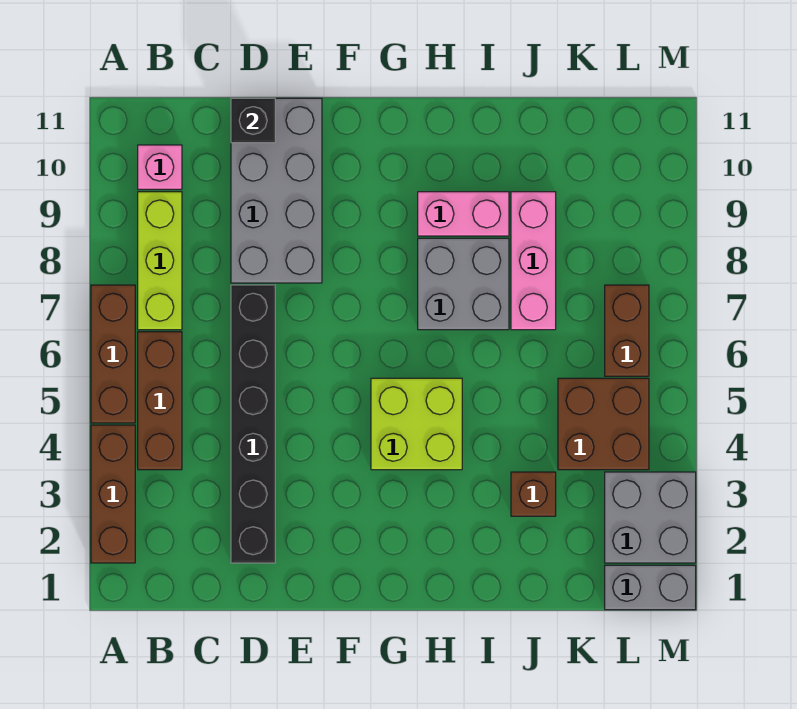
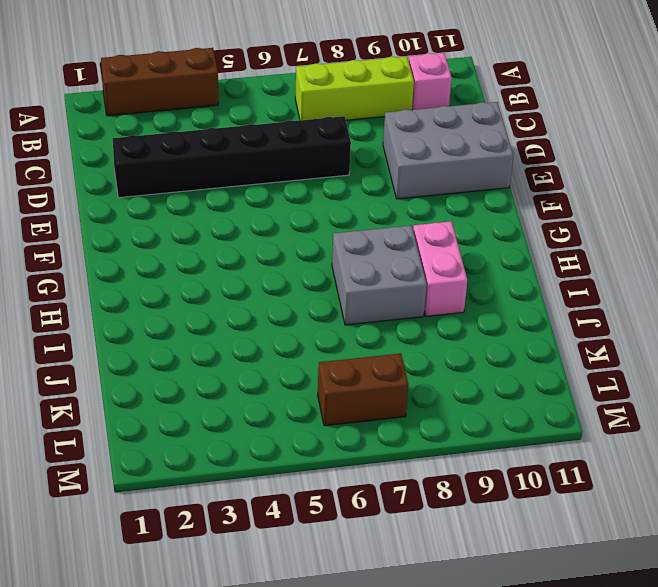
grey brick D9:E11 level 1 -> grey brick D8:E11 level 1
none -> brown brick A5:A7 level 1
none -> brown brick B4:B6 level 1
none -> lime brick G4:H5 level 1

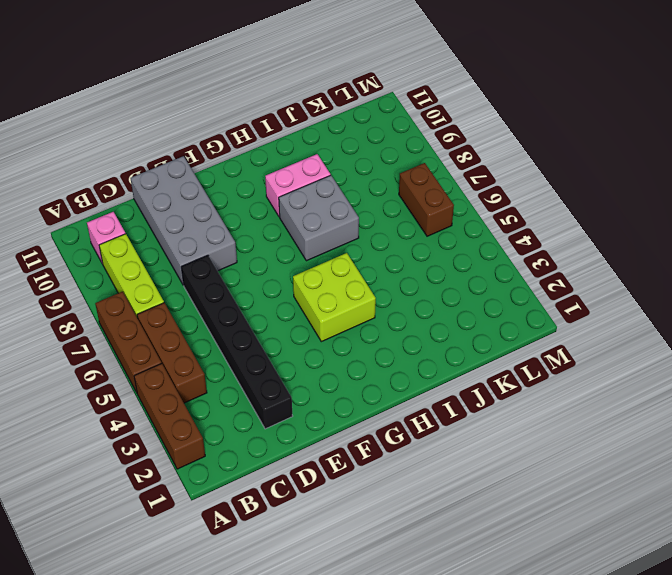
none -> brown brick J3 level 1
none -> pink brick J7:J9 level 1
none -> brown brick K4:L5 level 1

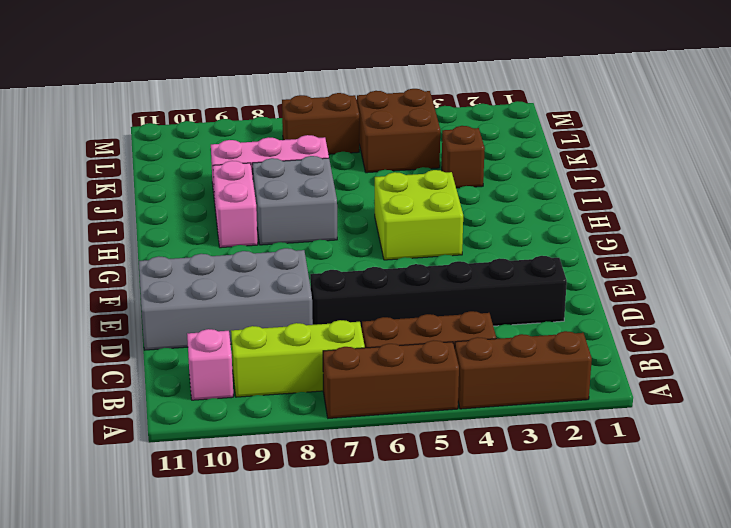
none -> grey brick L1:M1 level 1
none -> grey brick L2:M3 level 1
none -> black brick D11 level 2

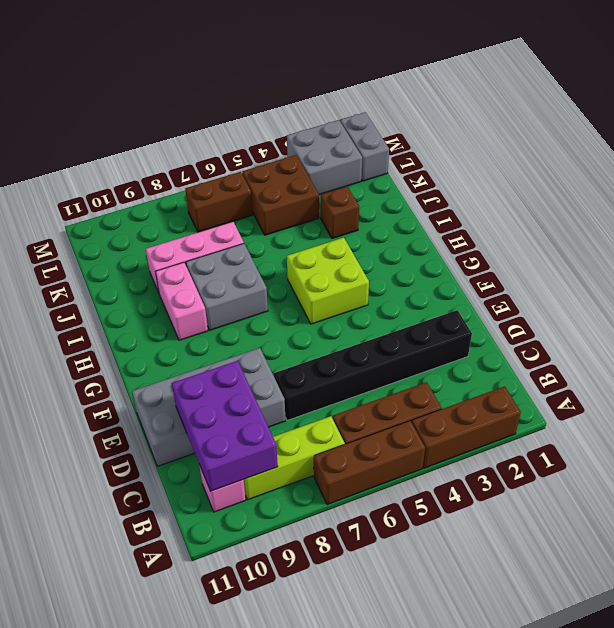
purple brick B9:D10 level 2 -> none
none -> black brick D11 level 2

